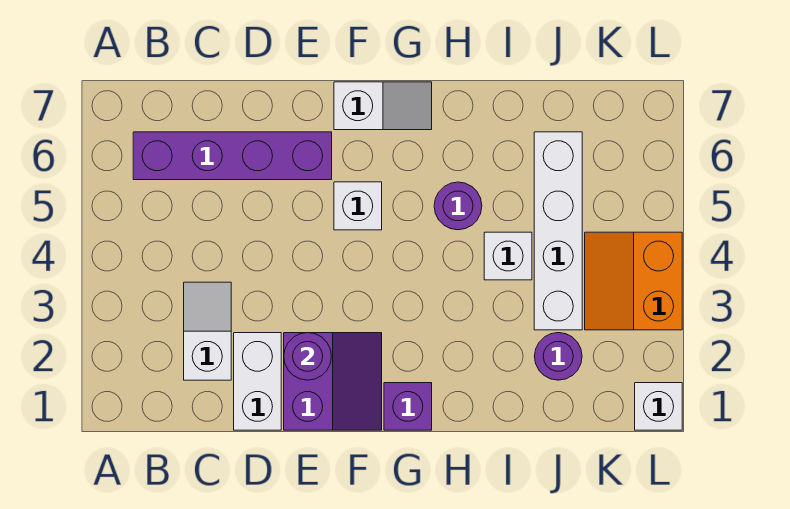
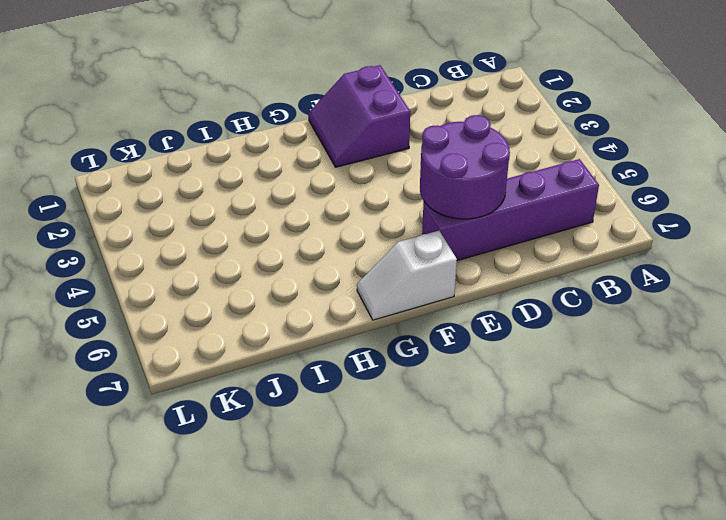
purple round brick D5:E6 level 2 -> none
none -> white slope C2:C3 level 1 top 2
none -> white brick D1:D2 level 1
none -> white brick F5 level 1

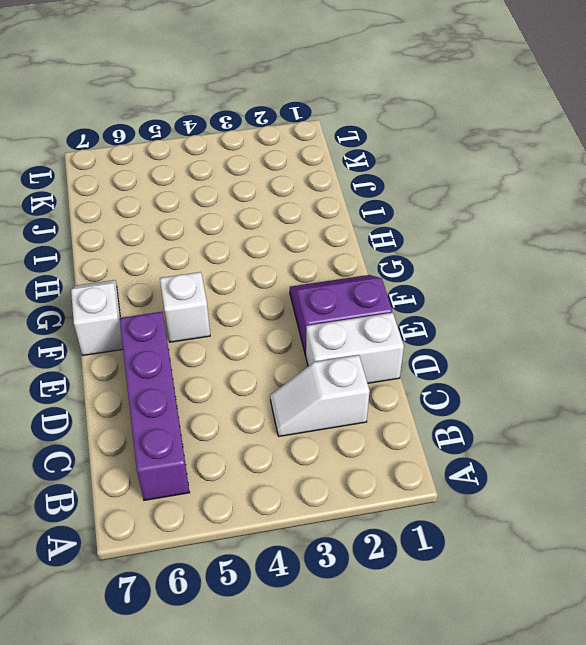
none -> purple brick G1 level 1
none -> purple round brick H5 level 1
none -> white brick I4 level 1

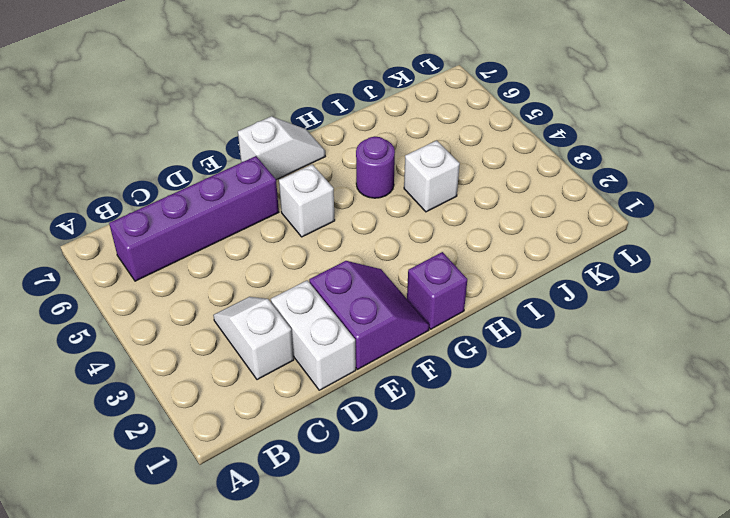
none -> purple round brick J2 level 1
none -> white brick J3:J6 level 1
none -> orange slope K3:L4 level 1 top L

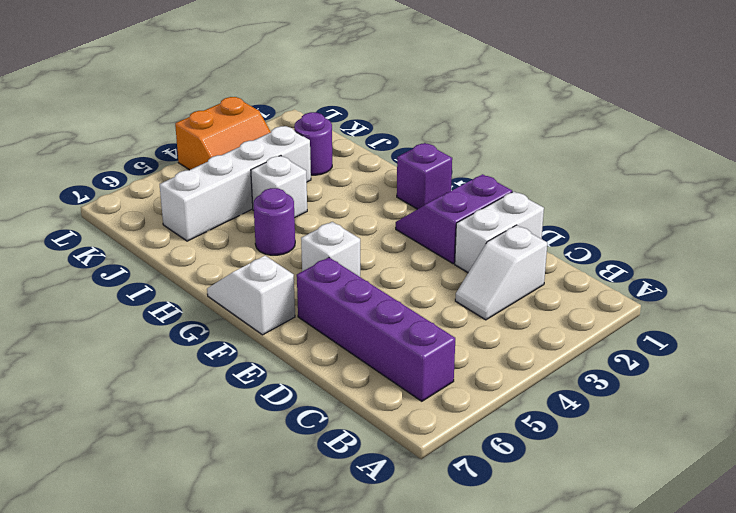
none -> white brick L1 level 1
none -> purple round brick E2 level 2

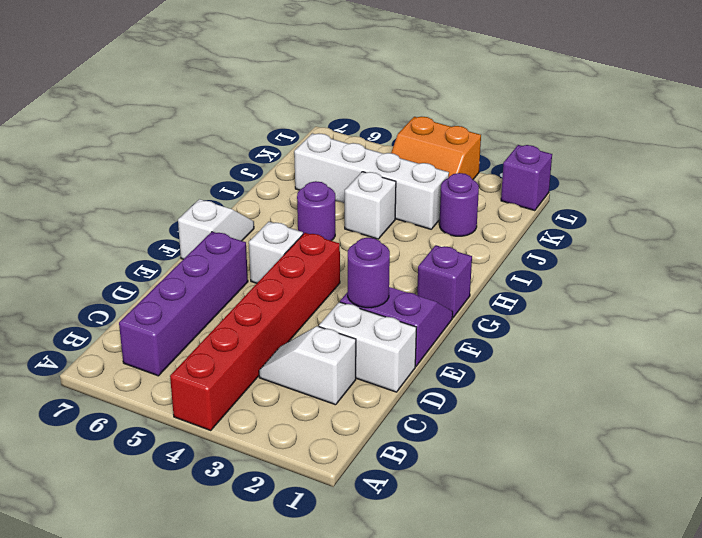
red brick A4:F4 level 1 -> none
purple brick L1 level 1 -> white brick L1 level 1

